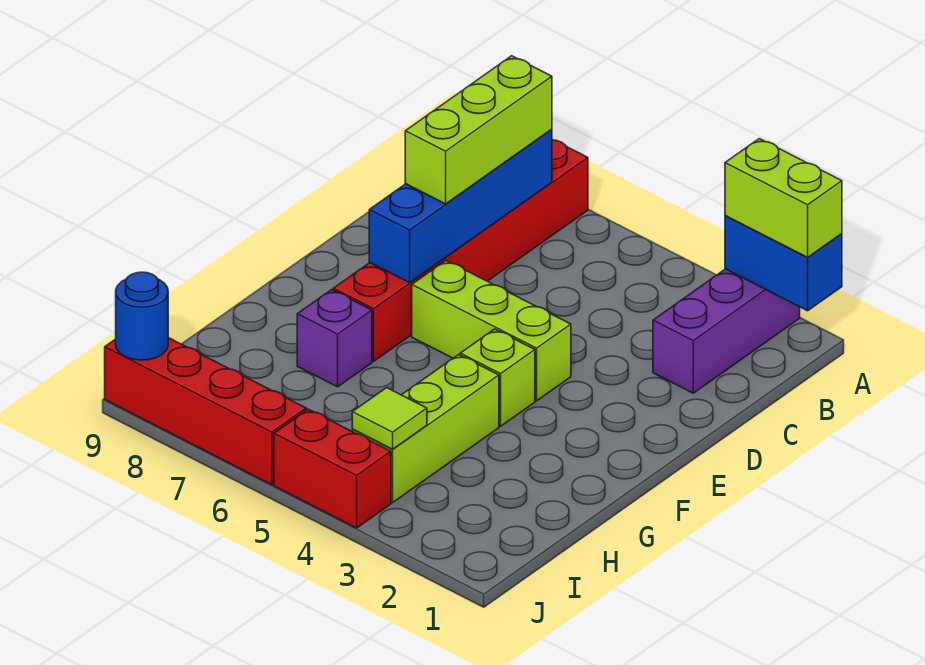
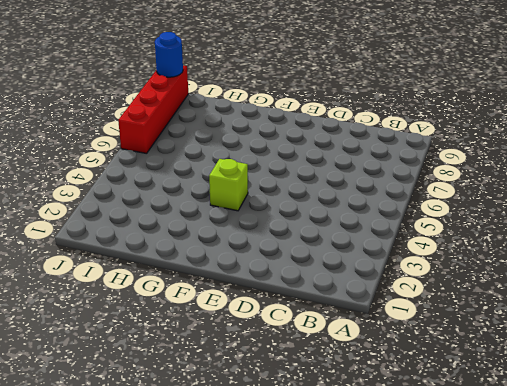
none -> purple brick A2:C2 level 1
none -> red brick A7:F7 level 1
none -> lime brick E4:E6 level 1

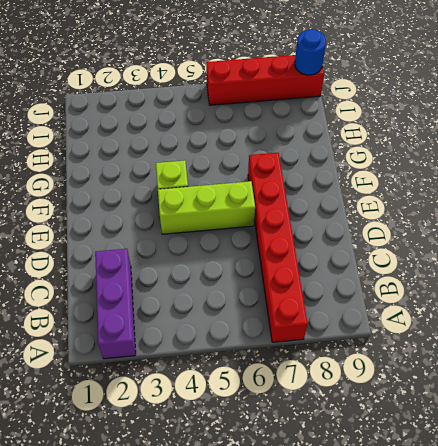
none -> lime brick G4:I4 level 1
none -> purple brick G7 level 1
none -> red brick J4:J5 level 1

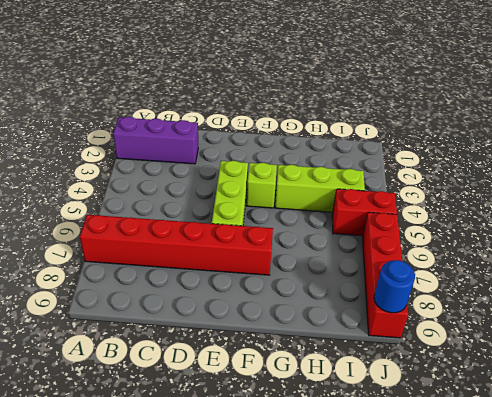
red brick I5:J5 level 1 -> red brick J4:J5 level 1
none -> purple brick G7 level 1
none -> blue brick A1:A2 level 2
none -> blue brick B7:E7 level 2

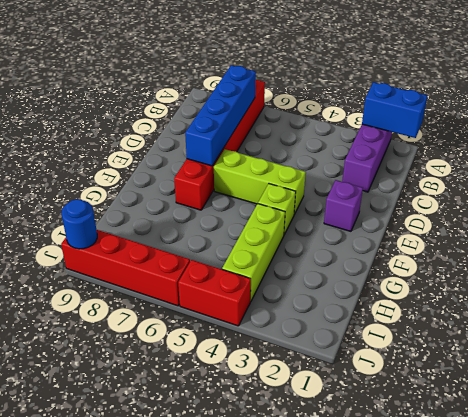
purple brick E2 level 1 -> purple brick G7 level 1
none -> lime tile I4 level 2
none -> lime brick A1:A2 level 3
none -> lime brick B7:D7 level 3

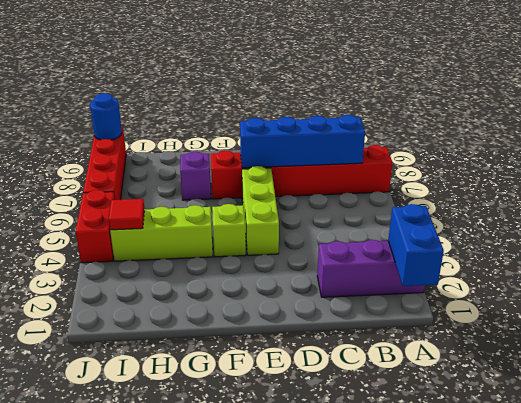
red tile I4 level 2 -> lime tile I4 level 2
none -> lime brick A1:A2 level 3
none -> lime brick B7:D7 level 3

